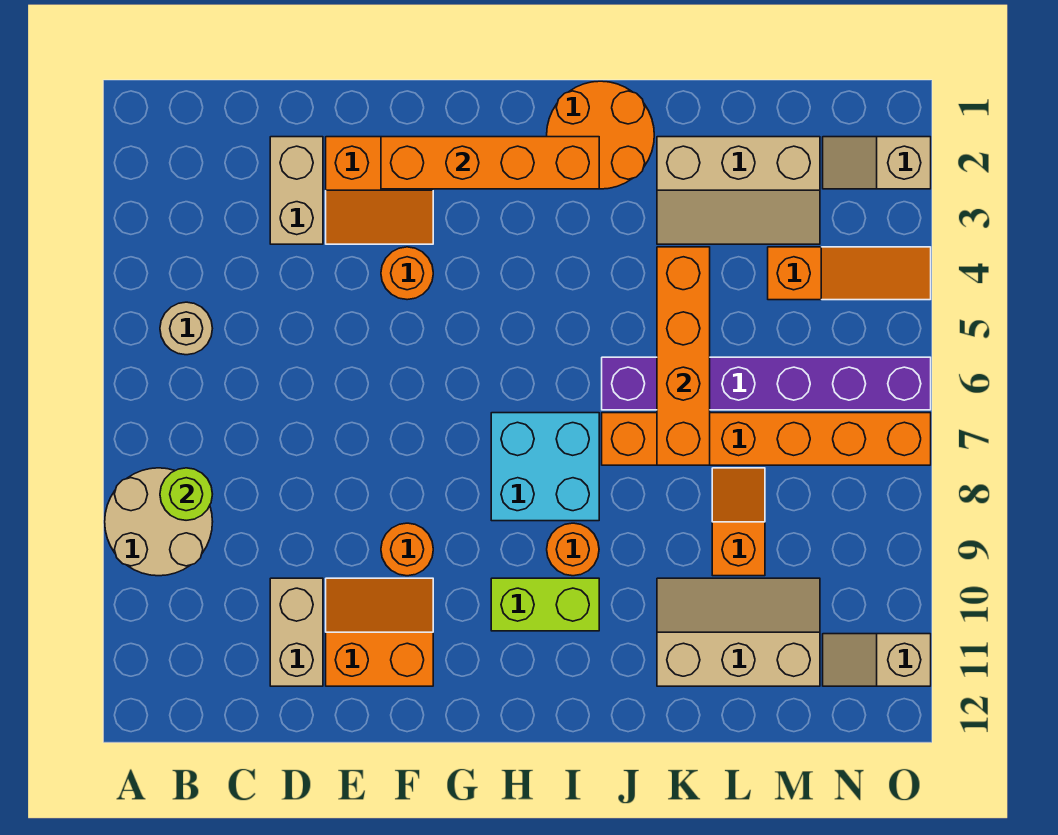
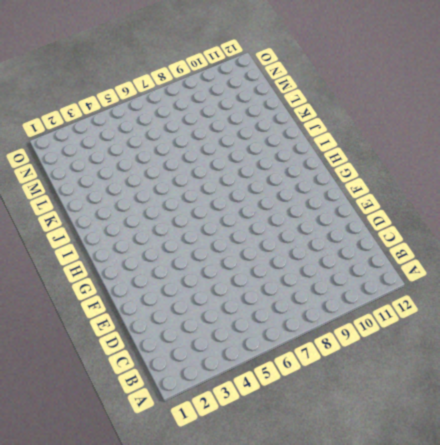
none -> tan round brick A8:B9 level 1
none -> tan round brick B5 level 1
none -> tan brick D2:D3 level 1

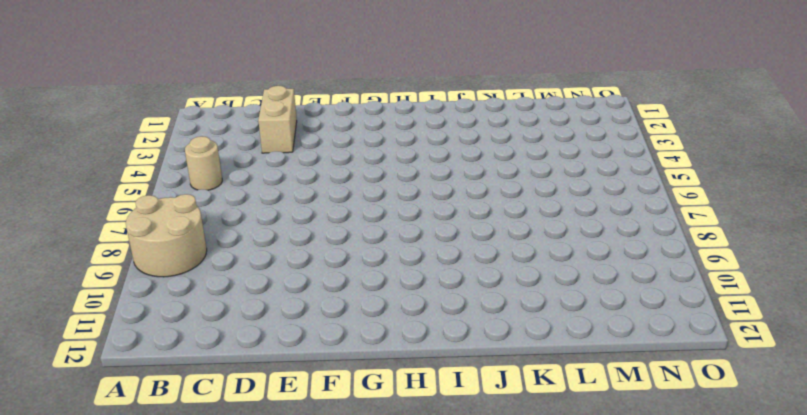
none -> tan brick D10:D11 level 1
none -> orange slope E2:F3 level 1 top 2
none -> orange slope E10:F11 level 1 top 11

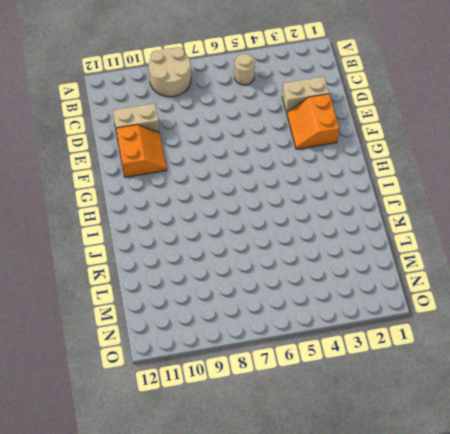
none -> orange round brick F4 level 1
none -> orange round brick F9 level 1
none -> cyan brick H7:I8 level 1

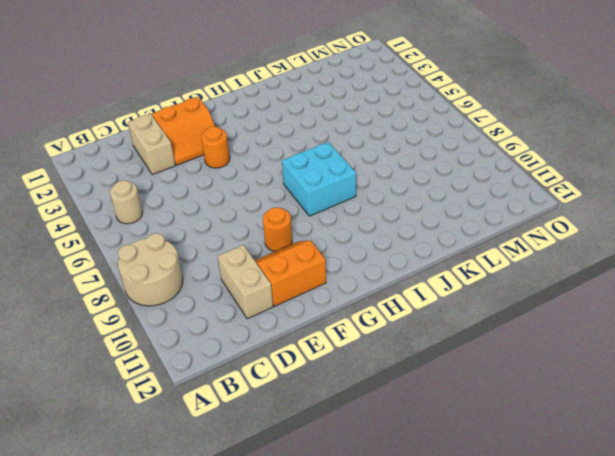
none -> lime brick H10:I10 level 1
none -> orange round brick I1:J2 level 1
none -> orange round brick I9 level 1

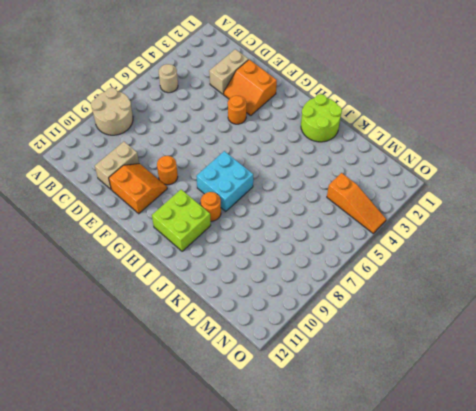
lime brick H10:I11 level 1 -> lime brick H10:I10 level 1
lime round brick I1:J2 level 1 -> orange round brick I1:J2 level 1
none -> purple brick J6:O6 level 1
none -> orange brick J7:O7 level 1
none -> tan slope K2:M3 level 1 top 2

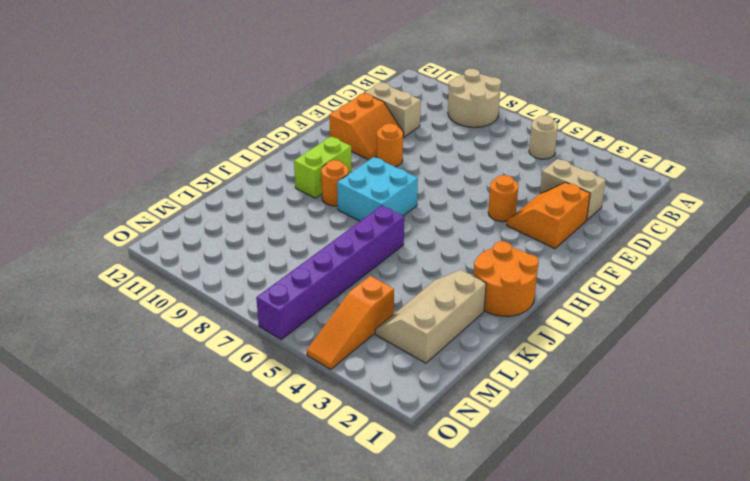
none -> orange brick J7:O7 level 1
none -> tan slope K10:M11 level 1 top 11
none -> orange slope L8:L9 level 1 top 9

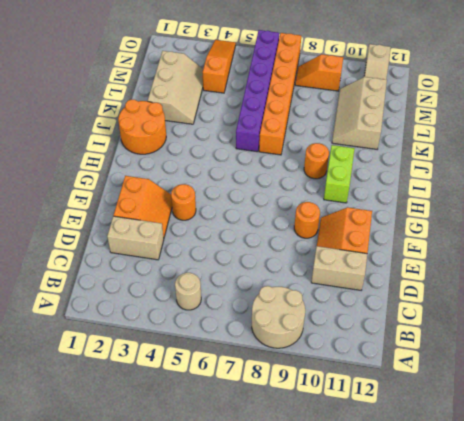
orange slope N8:N9 level 1 top 9 -> orange slope L8:L9 level 1 top 9
none -> cyan brick H7:I8 level 1
none -> tan slope N2:O2 level 1 top O
none -> lime round brick B8 level 2

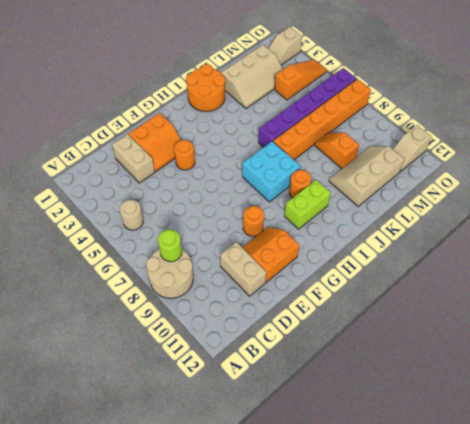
none -> orange brick F2:I2 level 2
none -> orange brick K4:K7 level 2

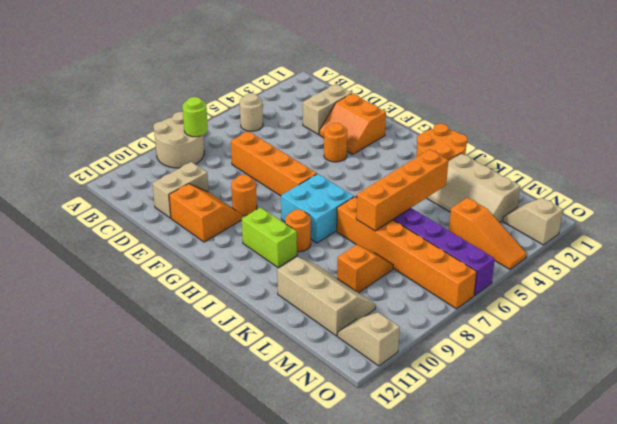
orange brick D7:G7 level 1 -> orange brick F2:I2 level 2

